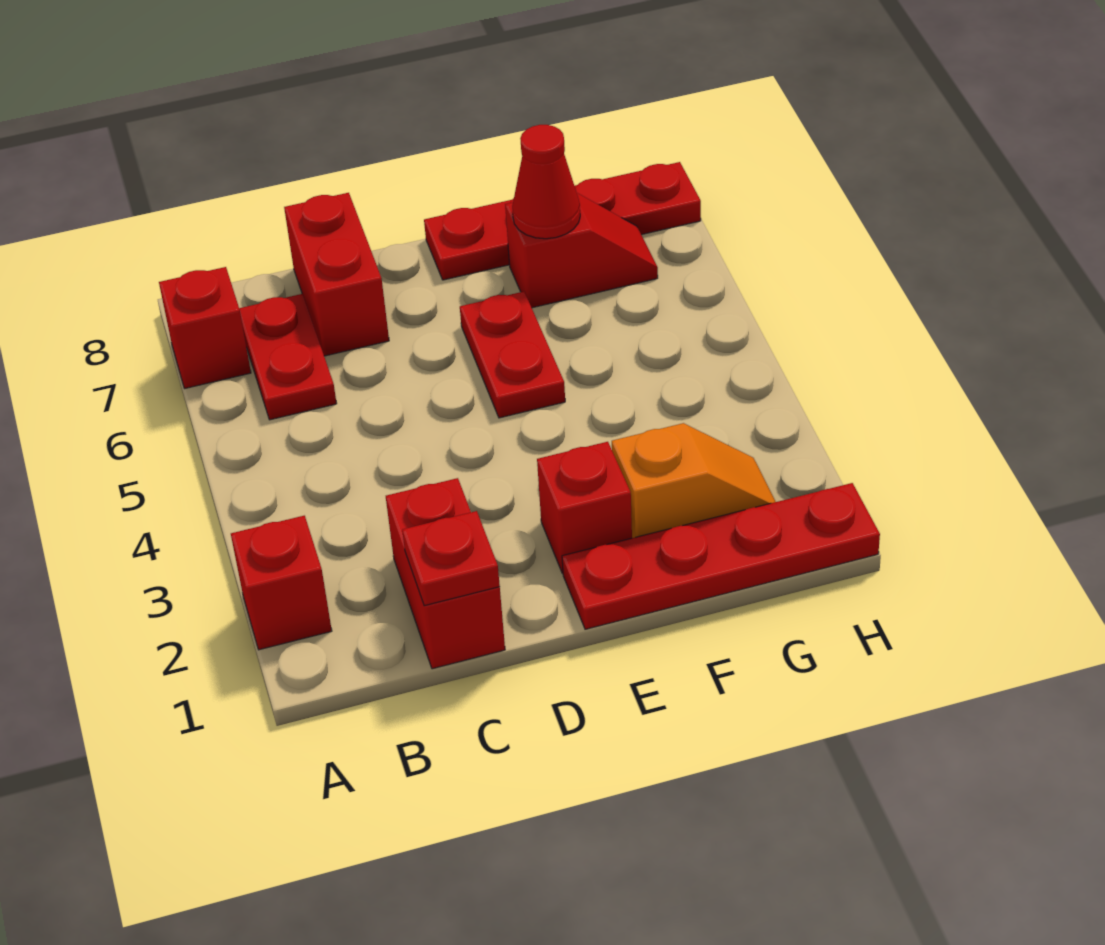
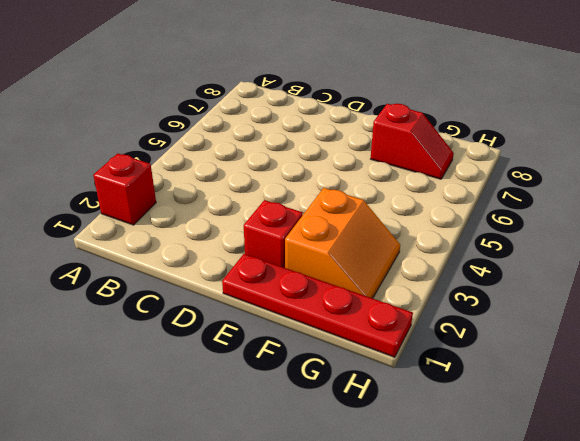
orange slope F2:G3 level 1 top F -> orange slope F2:G2 level 1 top F
none -> red brick A7 level 1
none -> red plate B6:B7 level 1
none -> red brick C1:C2 level 1

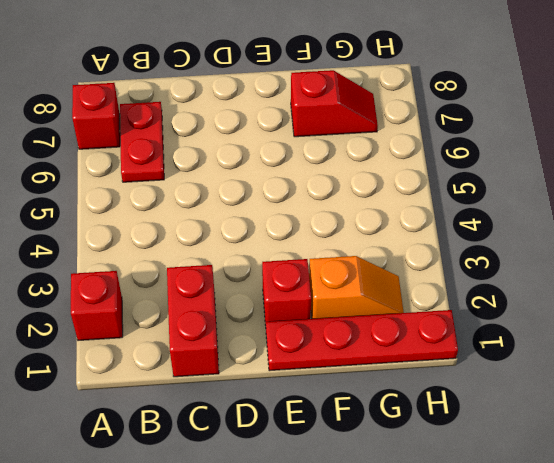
none -> red brick C7:C8 level 1
none -> red plate E5:E6 level 1
none -> red plate E8:H8 level 1

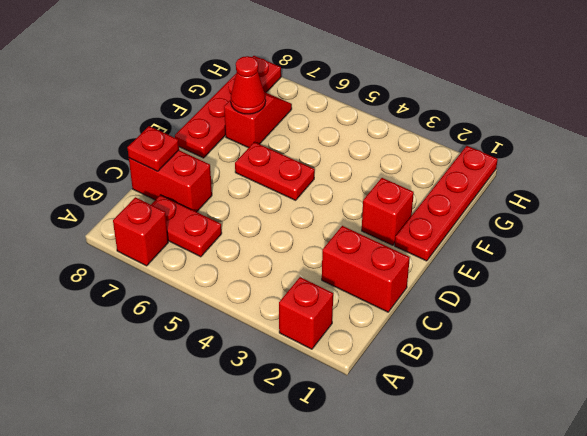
red plate C8 level 2 -> red plate C1 level 2
none -> orange slope F2:G2 level 1 top F

